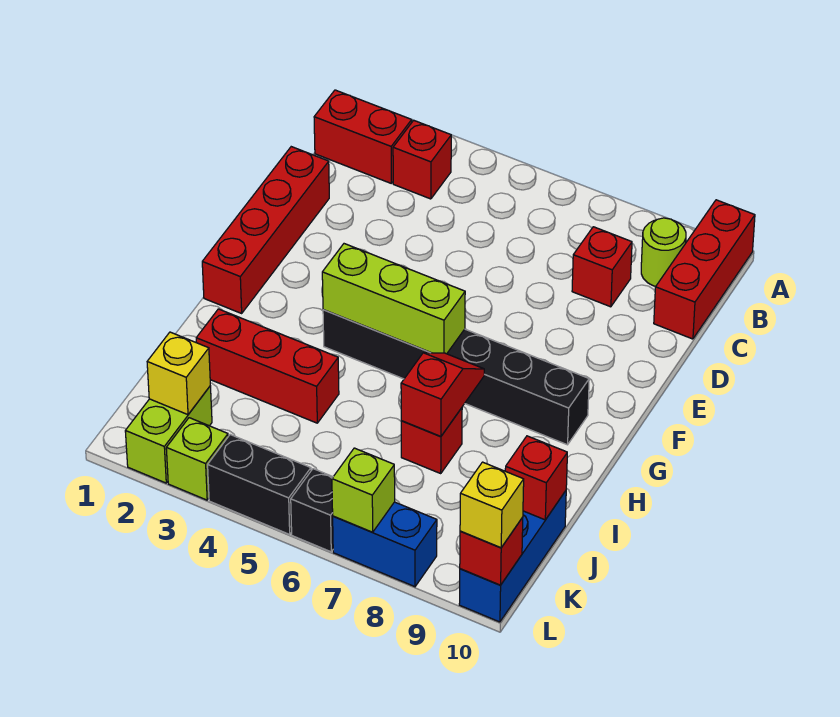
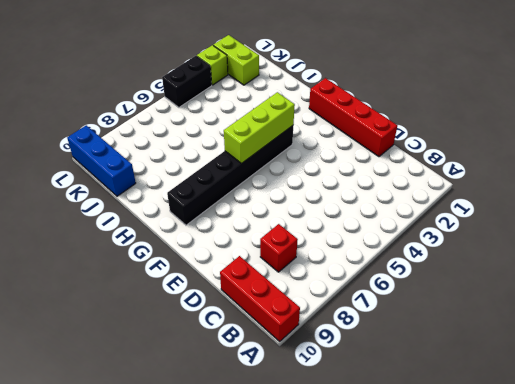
none -> red brick B1:B2 level 1
none -> red brick B3 level 1
none -> lime round brick B9 level 1

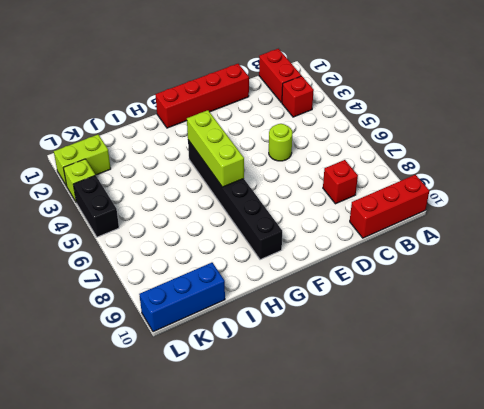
lime round brick D5 level 1 -> lime round brick B9 level 1
none -> red brick I2:I4 level 1
none -> red brick I7 level 1
none -> black brick L6 level 1

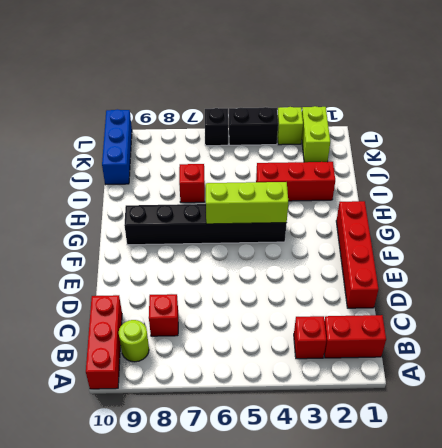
none -> blue brick L7:L8 level 1
none -> red slope H7:I7 level 2 top I
none -> red brick J10 level 2

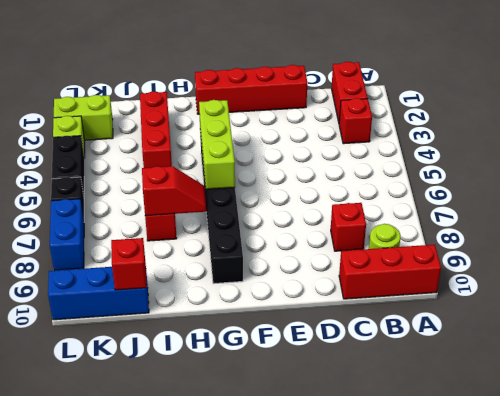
none -> yellow brick K2 level 2
none -> lime brick L7 level 2
none -> red brick L10 level 2

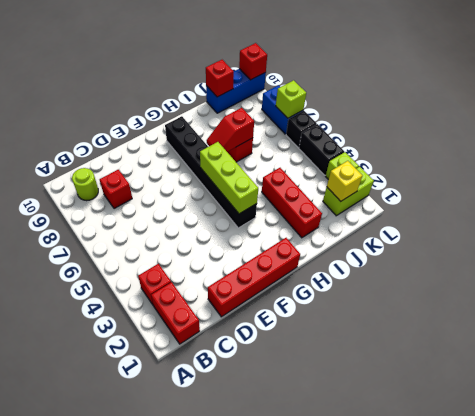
none -> red brick A10:C10 level 1
none -> yellow brick L10 level 3

